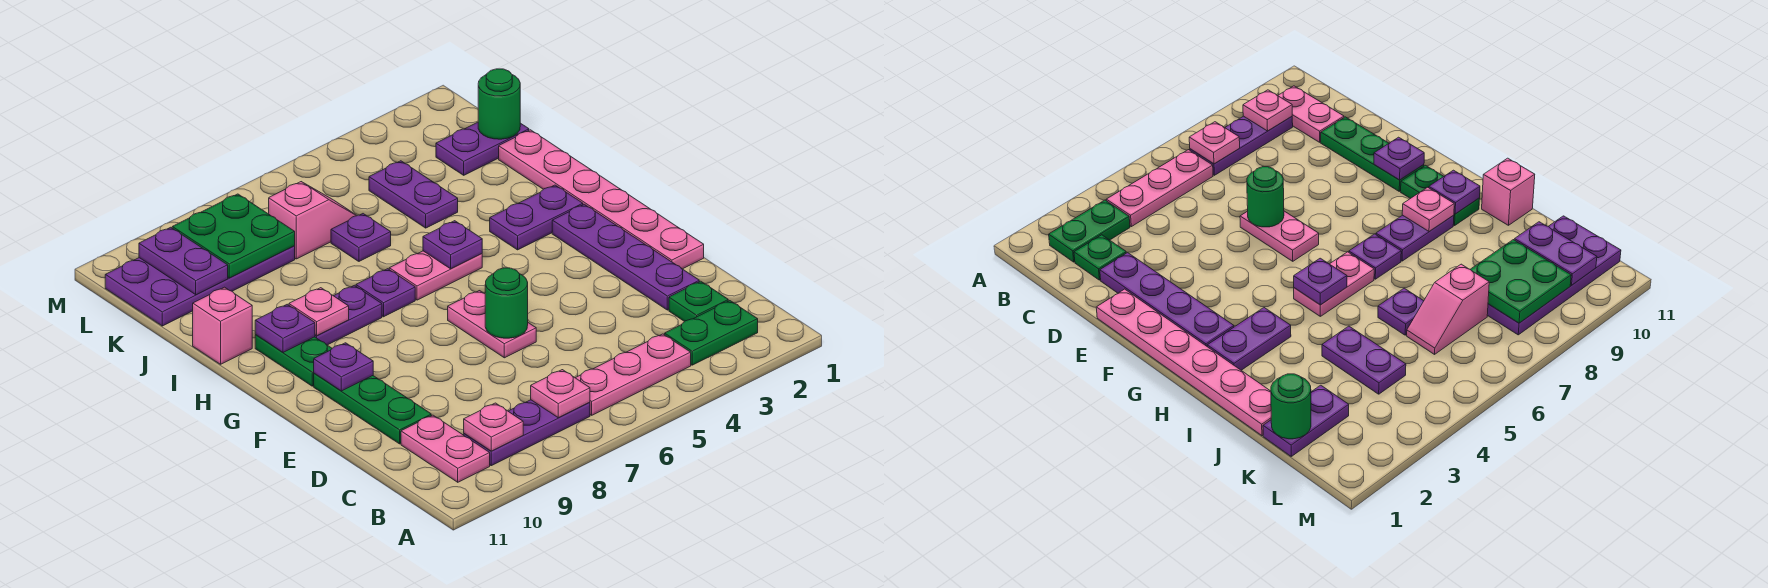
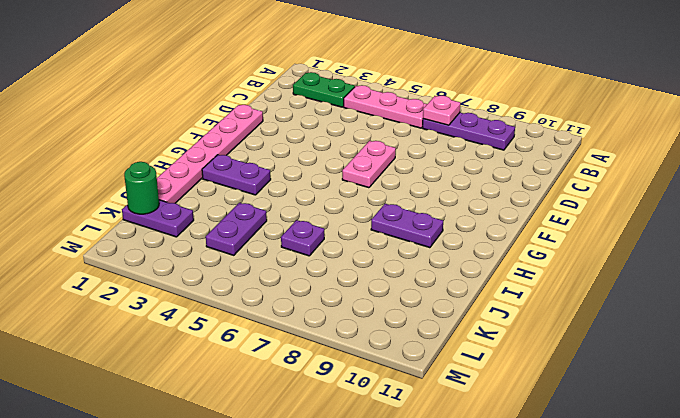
none -> pink plate B10:C10 level 1
none -> green plate C2 level 1
none -> purple plate D2:G2 level 1
none -> green plate D10:F10 level 1

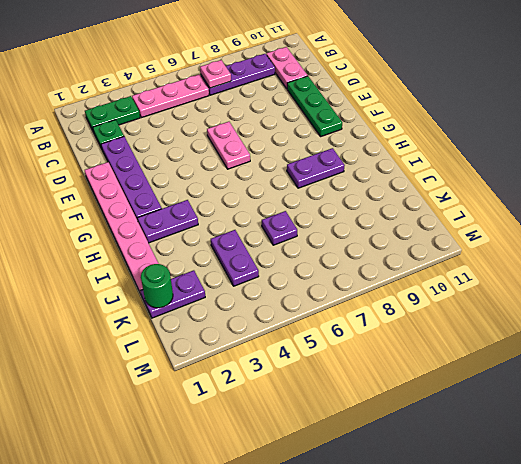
none -> green plate G10:H10 level 1
none -> pink plate H5:H6 level 1
none -> purple plate H7 level 1
none -> pink brick I11 level 1

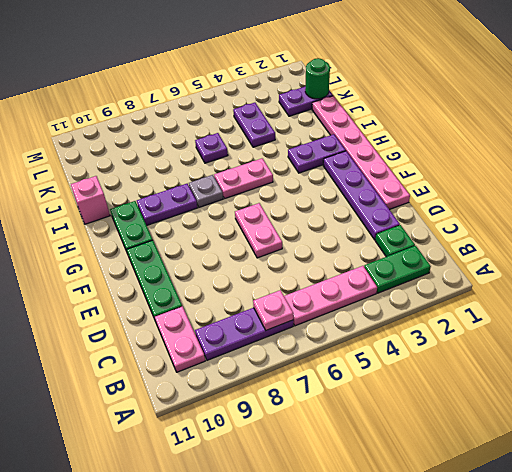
grey plate H7 level 1 -> purple plate H7 level 1
none -> pink slope K6:K7 level 1 top 7
none -> purple plate K8:L11 level 1
none -> pink plate B9 level 2
none -> green round brick E6 level 2

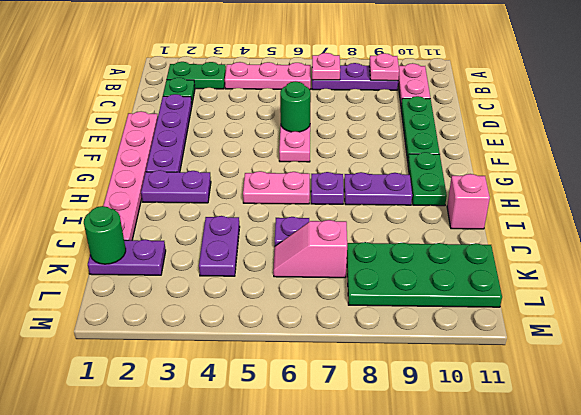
green plate K8:L11 level 1 -> purple plate K8:L11 level 1
none -> purple plate F10 level 2
none -> purple plate H5 level 2
none -> pink plate H9 level 2
none -> purple plate H10 level 2

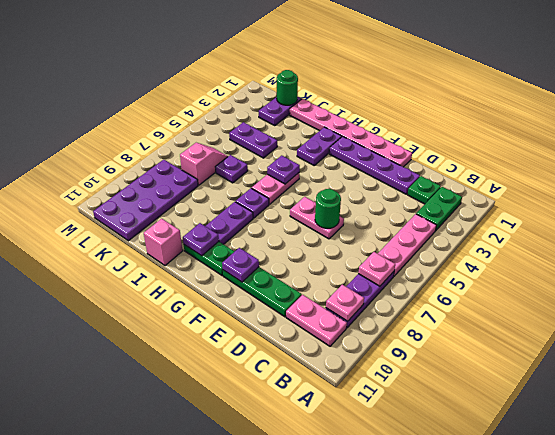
none -> pink plate H9 level 2
none -> green plate K8:L9 level 2
none -> purple plate K10:L10 level 2

